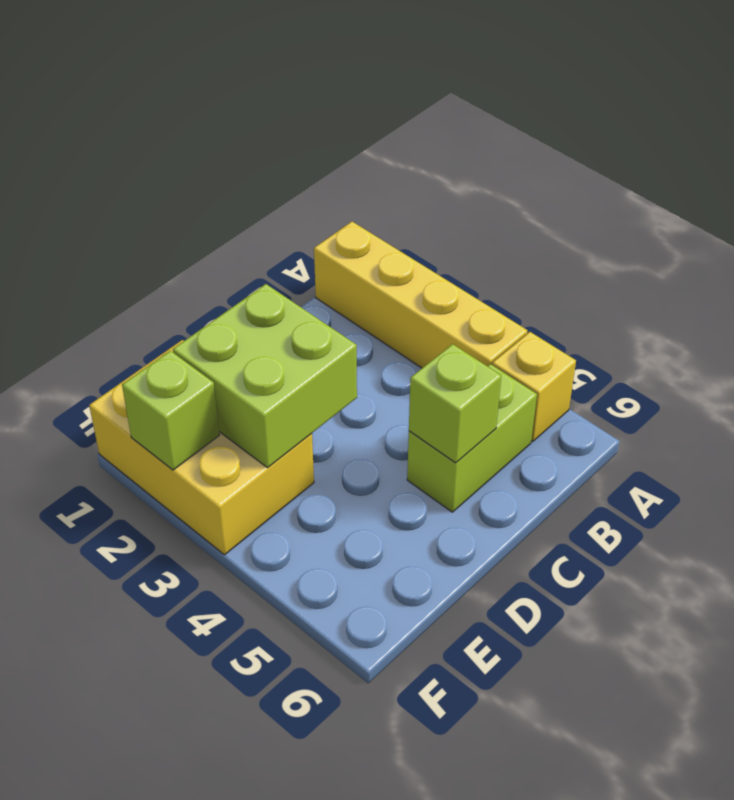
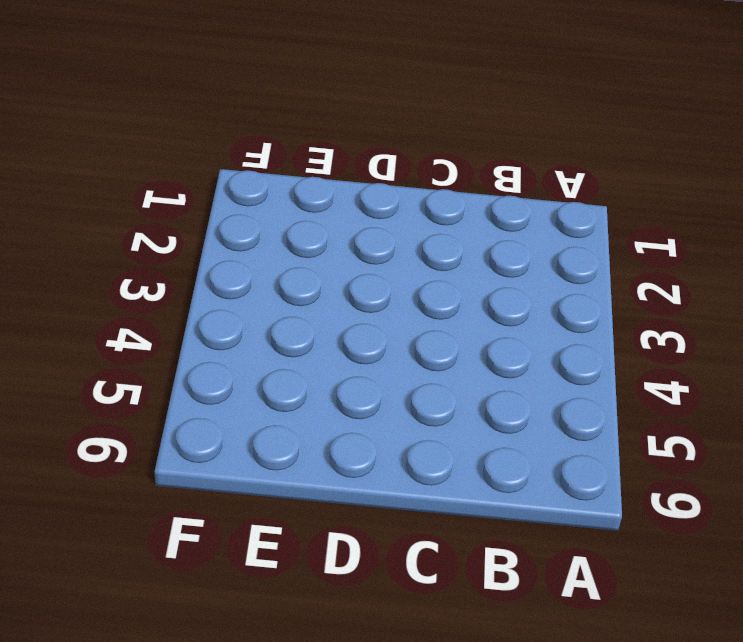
none -> yellow brick A1:A4 level 1
none -> yellow brick A5 level 1

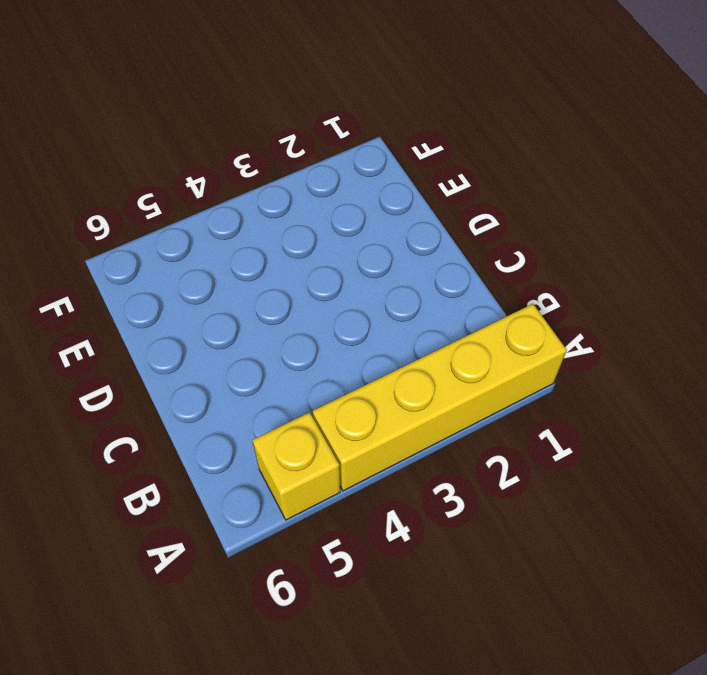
none -> lime brick B5:C5 level 1
none -> yellow brick E1:F3 level 1

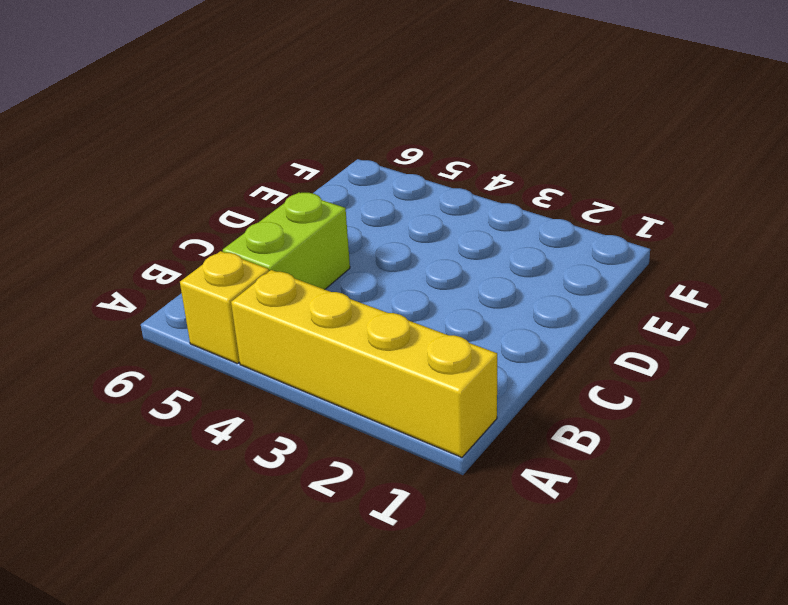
none -> yellow brick E1:F3 level 1
none -> lime brick C5 level 2

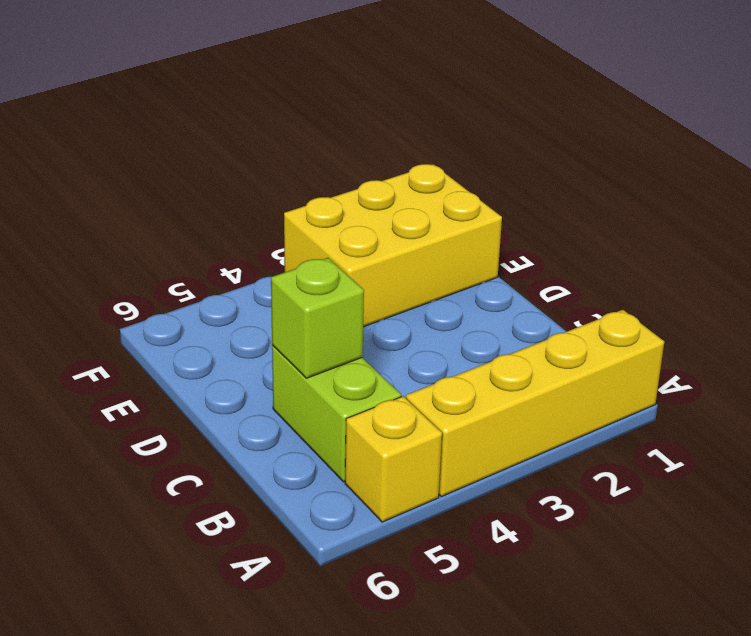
none -> lime brick D2:E3 level 2
none -> lime brick F2 level 2

